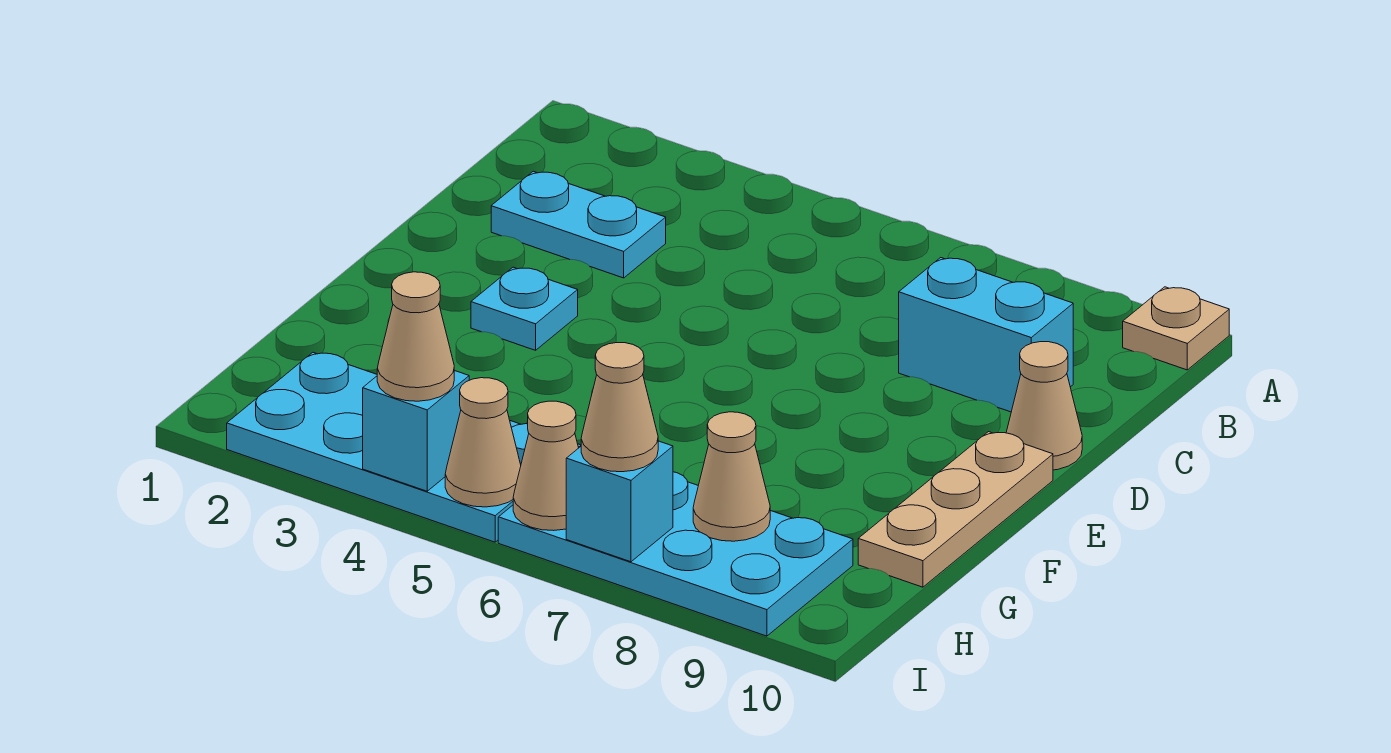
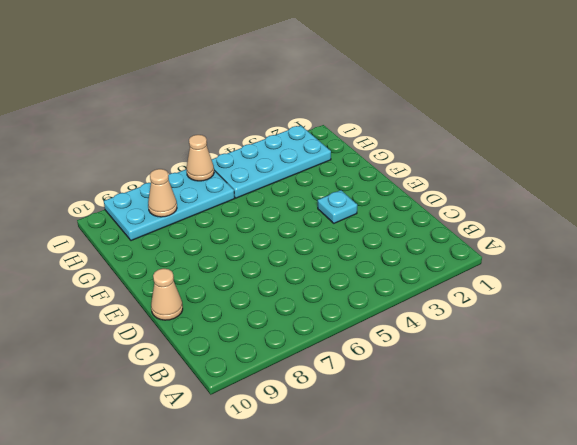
none -> tan plate A10 level 1
none -> cyan plate C2:C3 level 1
none -> cyan brick C8:C9 level 1

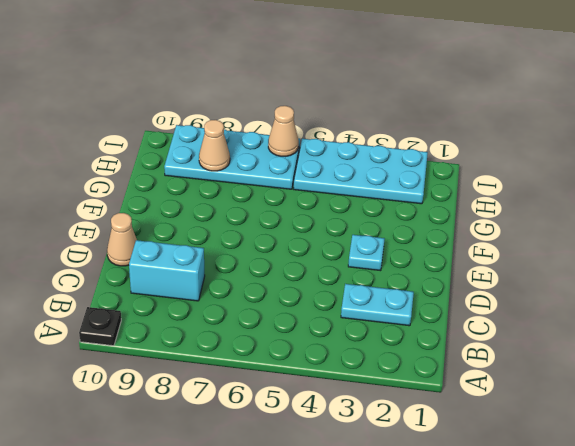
black plate A10 level 1 -> tan plate A10 level 1
none -> tan plate E10:G10 level 1
none -> cyan brick I4 level 2
none -> tan cone I5 level 2

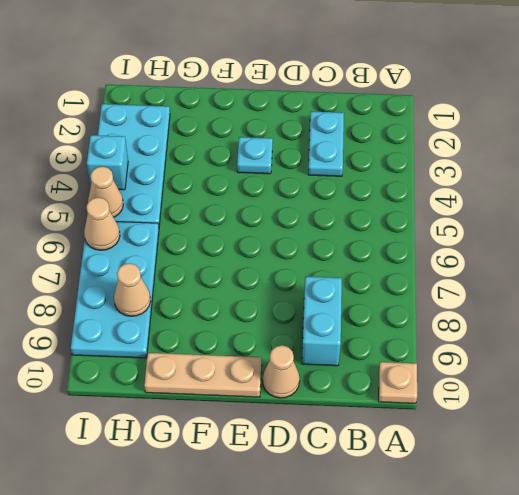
none -> cyan brick I7 level 2
none -> tan cone I4 level 3
none -> tan cone I7 level 3

